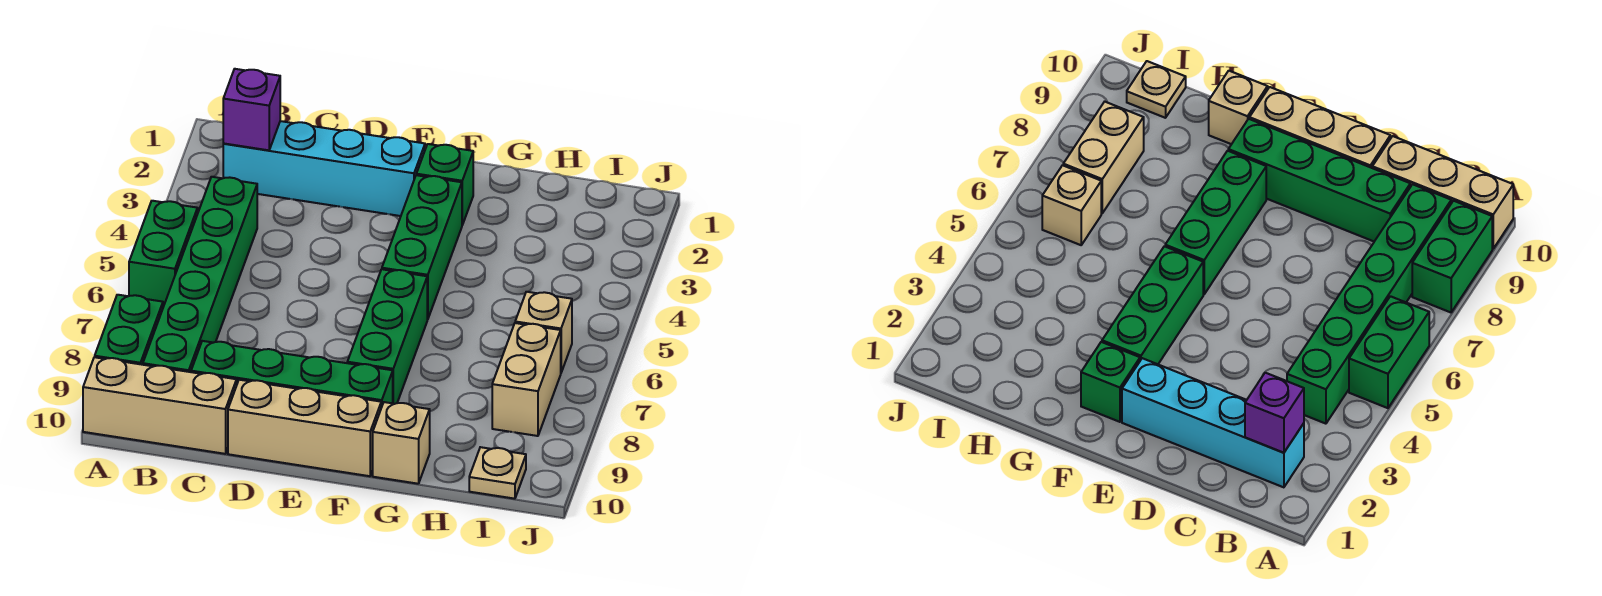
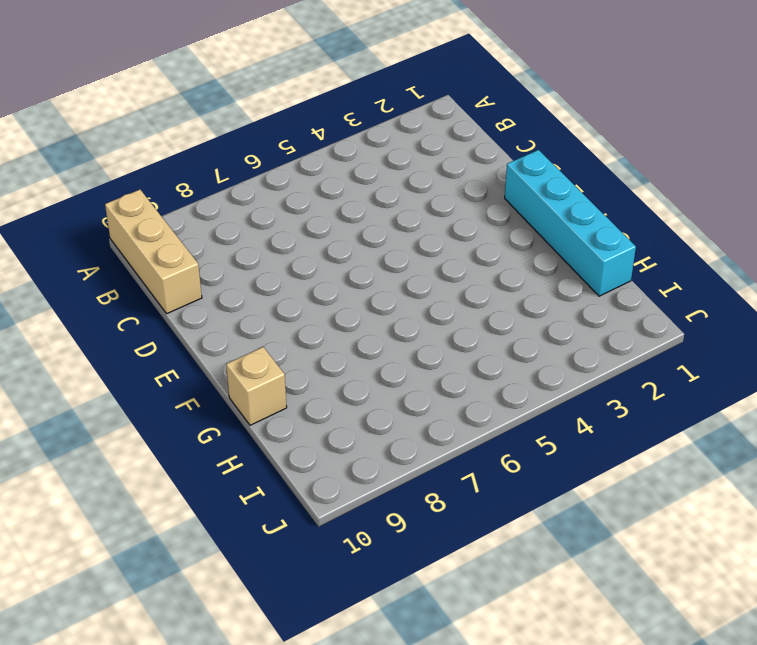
cyan brick E1:H1 level 1 -> cyan brick B2:E2 level 1
none -> green brick A5:A6 level 1
none -> green brick A8:A9 level 1
none -> green brick B4:B9 level 1

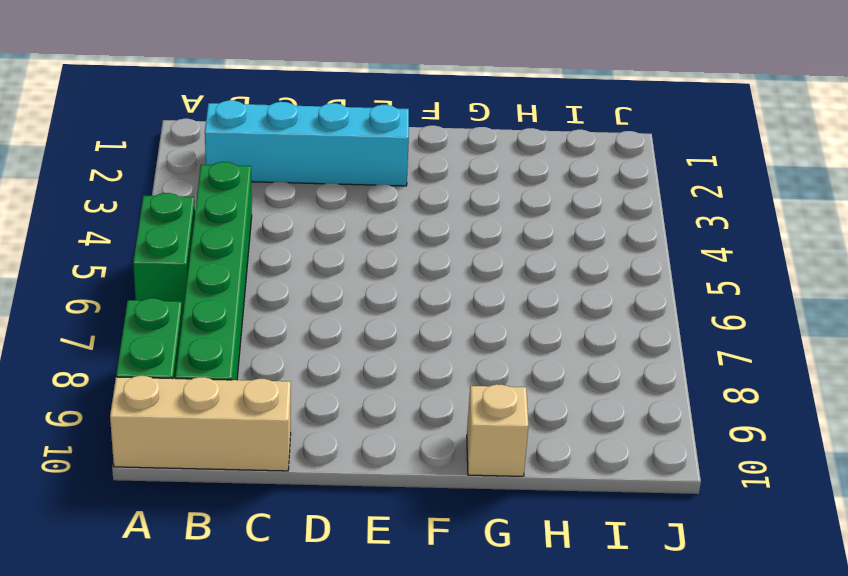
none -> green brick C9:F9 level 1
none -> tan brick D10:F10 level 1
none -> green brick F2 level 1

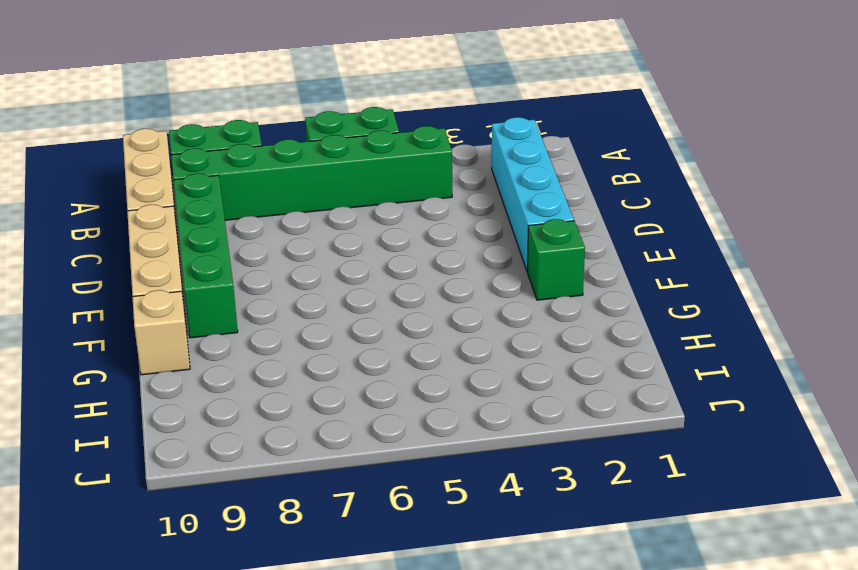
none -> green brick F3:F5 level 1
none -> green brick F6:F8 level 1
none -> tan brick I6 level 1

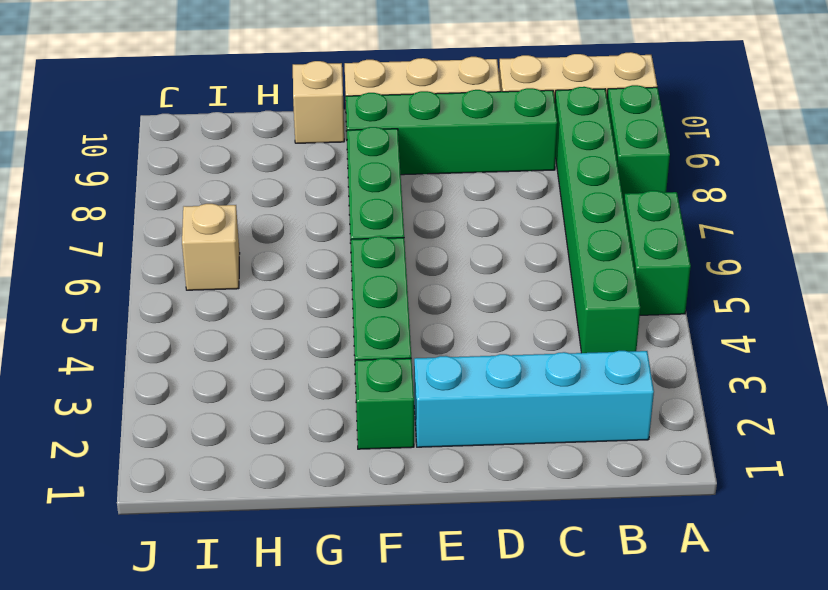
none -> tan brick I7:I8 level 1
none -> tan plate I10 level 1
none -> purple brick B2 level 2

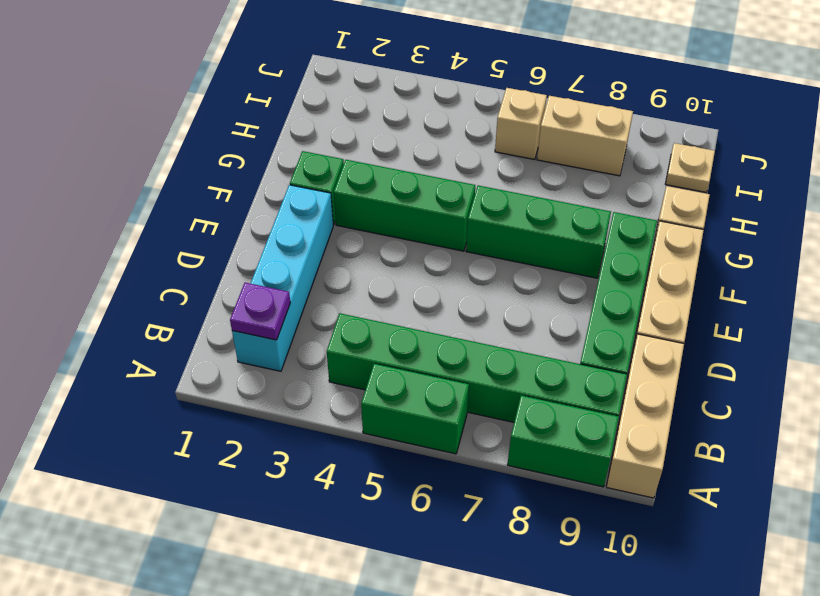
purple plate B2 level 2 -> purple brick B2 level 2

